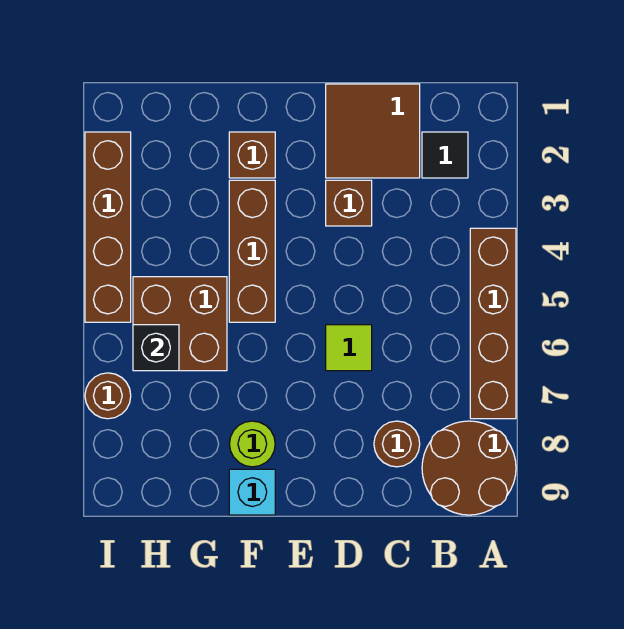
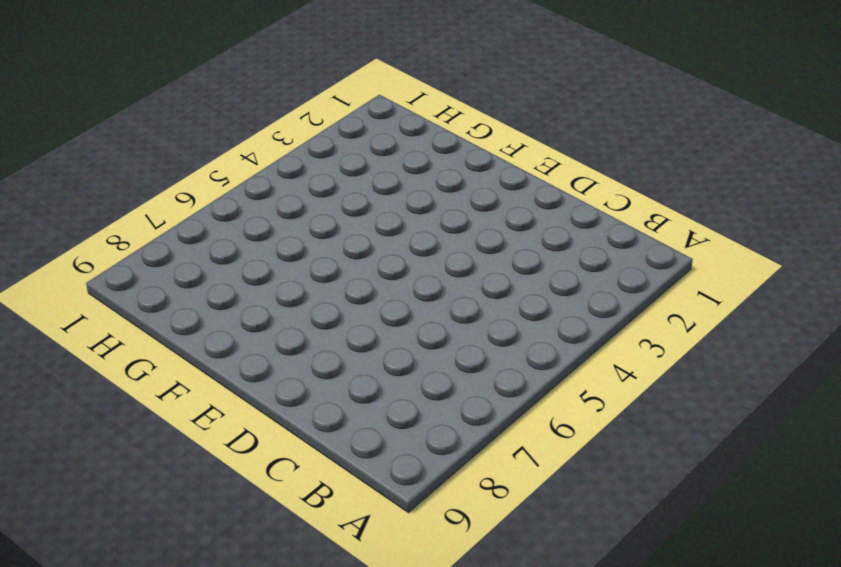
none -> brown brick A4:A7 level 1
none -> brown round brick A8:B9 level 1
none -> black tile B2 level 1

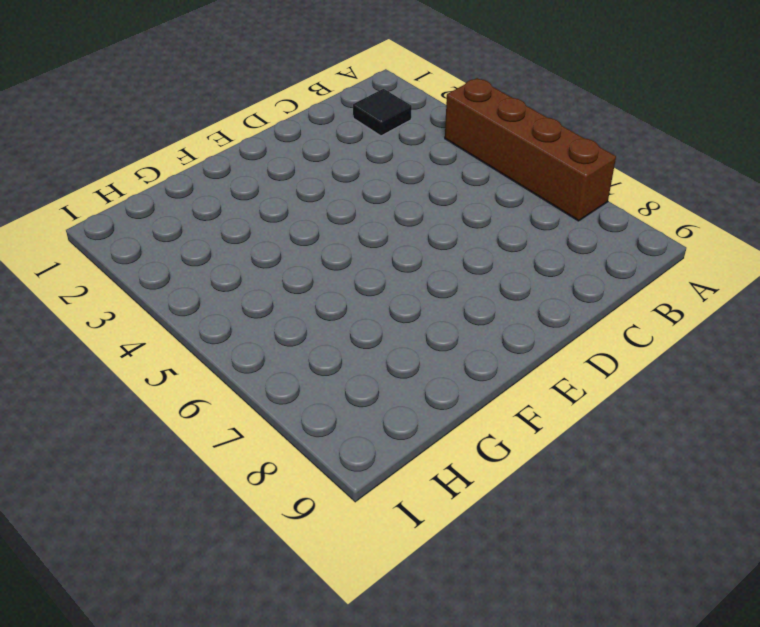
none -> brown round brick A8:B9 level 1
none -> brown tile C1:D2 level 1
none -> brown round brick C8 level 1

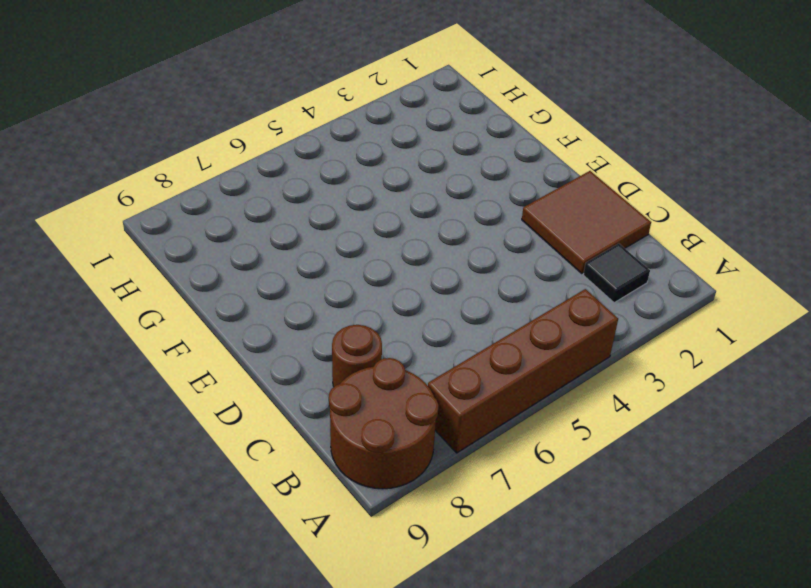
none -> brown brick D3 level 1
none -> lime tile D6 level 1
none -> brown brick F2 level 1

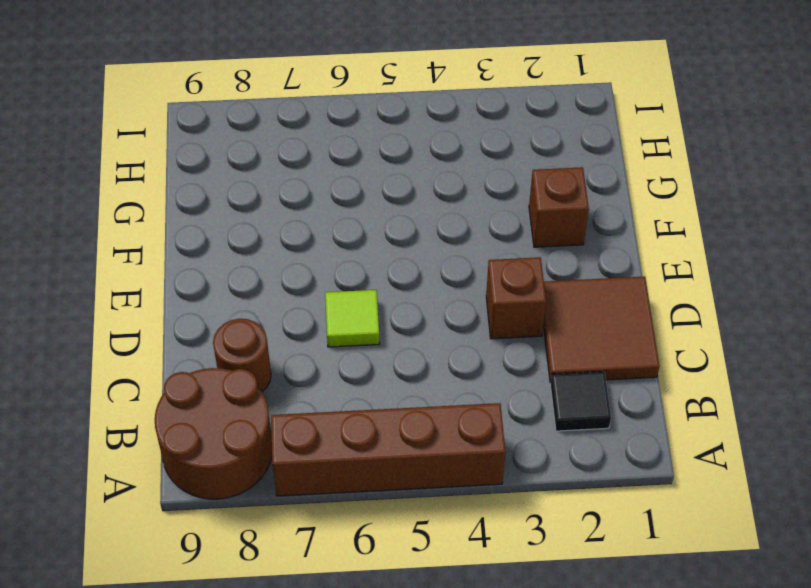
none -> brown brick F3:F5 level 1
none -> lime round brick F8 level 1
none -> cyan brick F9 level 1

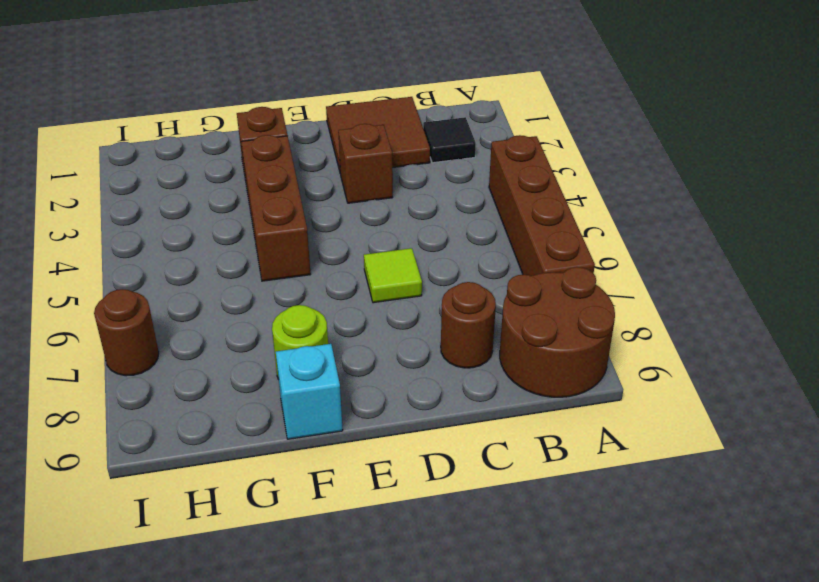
none -> brown brick G5:H6 level 1
none -> brown brick I2:I5 level 1
none -> black brick H6 level 2

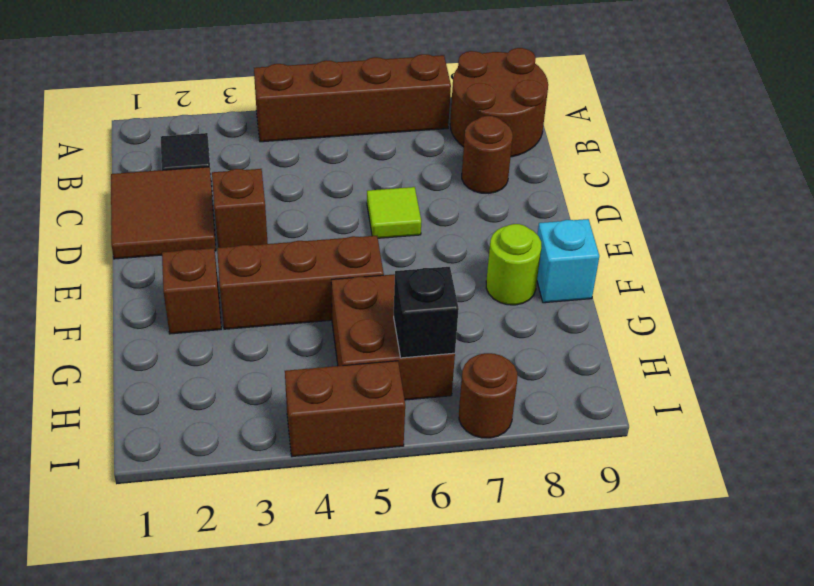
brown brick I4:I5 level 1 -> brown brick I2:I5 level 1

